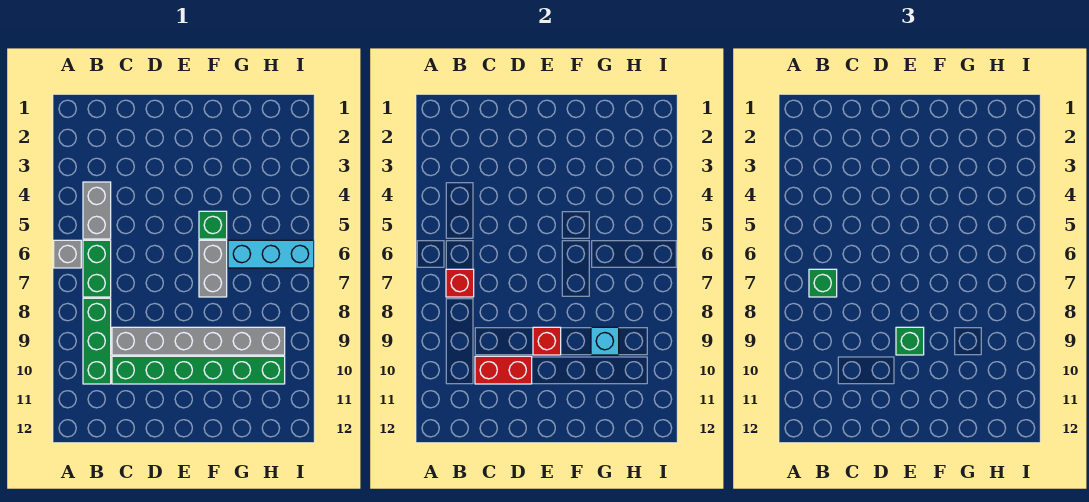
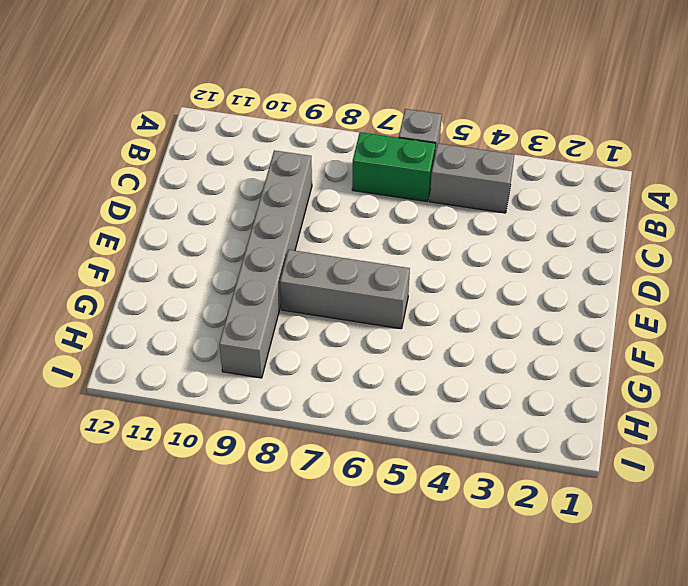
grey brick F6:F8 level 1 -> grey brick F6:F7 level 1
none -> green brick B8:B10 level 1
none -> green brick C10:H10 level 1
none -> green brick F5 level 1

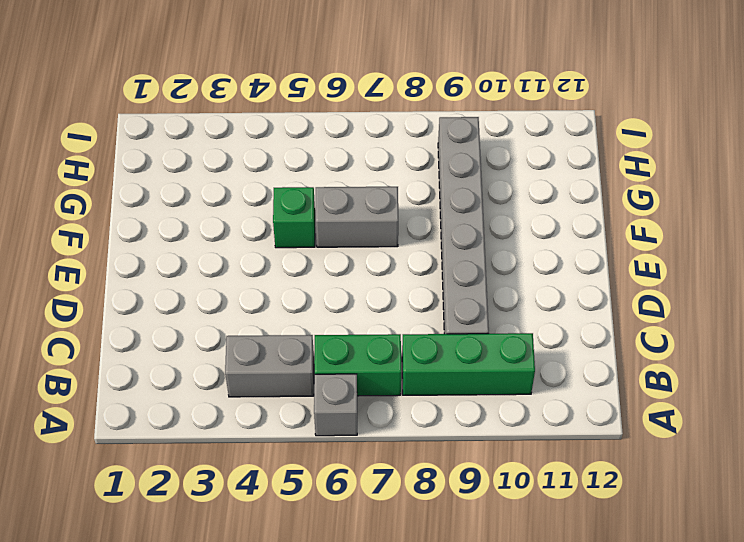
none -> green brick C10:H10 level 1
none -> cyan brick G6:I6 level 1
none -> red brick B7 level 2

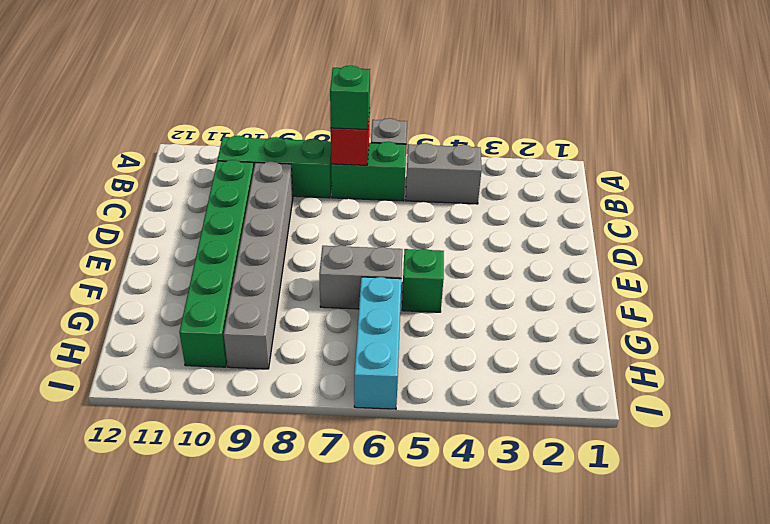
none -> red brick C10:D10 level 2
none -> red brick E9 level 2
none -> cyan brick G9 level 2

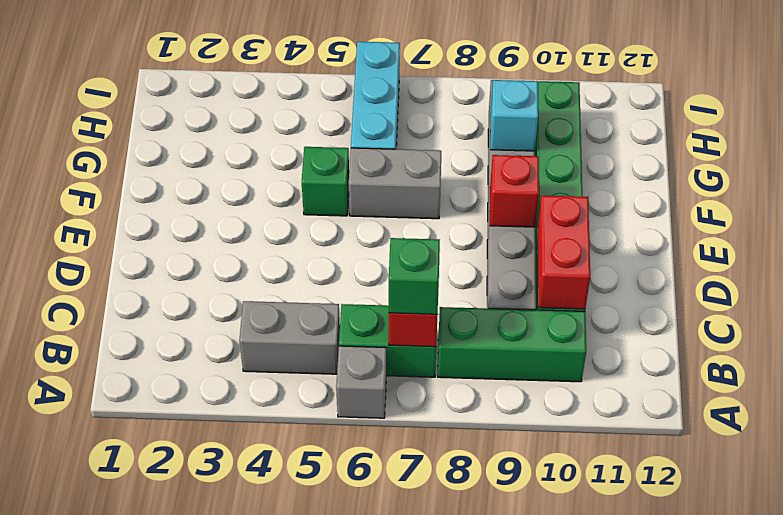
none -> green brick E9 level 3

